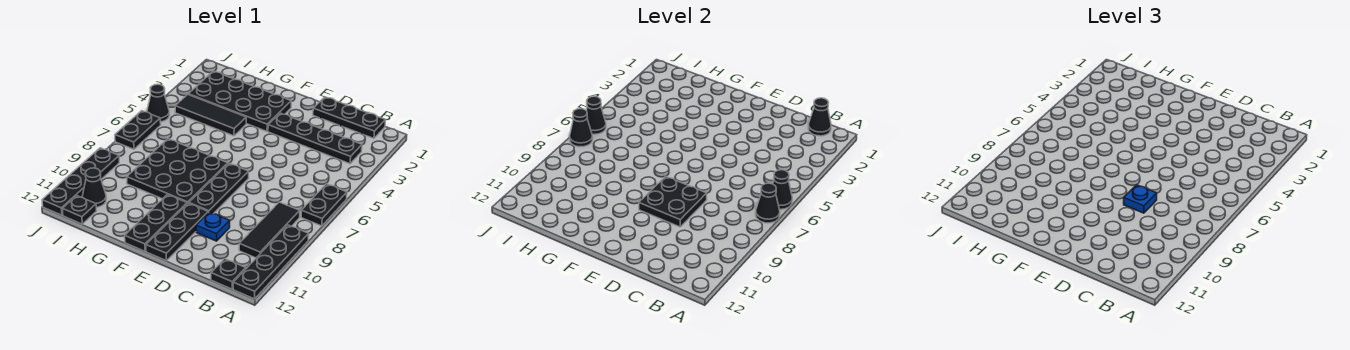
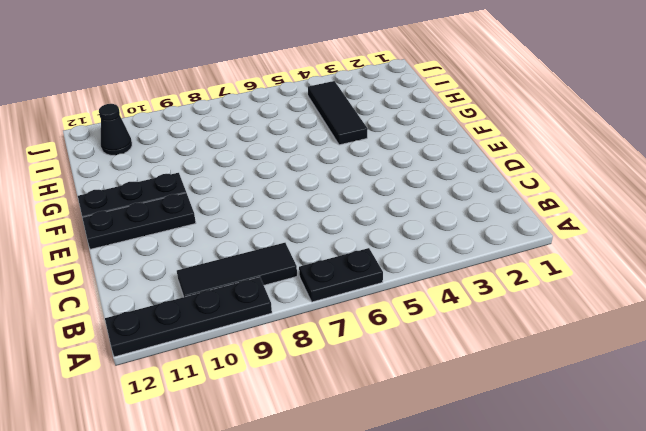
none -> black plate B1:D1 level 1
none -> black plate B3:E3 level 1
none -> black plate B12 level 1

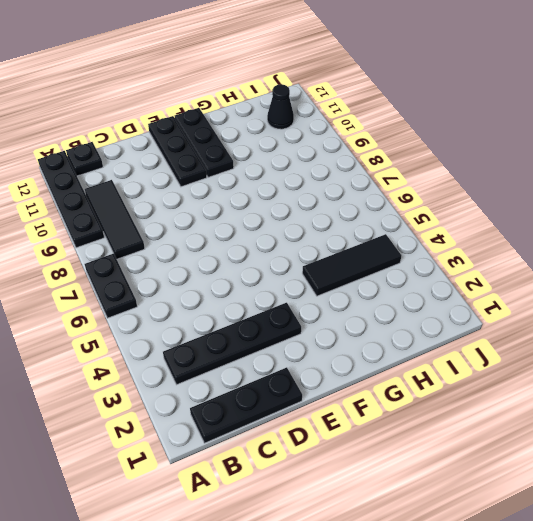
none -> blue plate D10 level 1
none -> black plate E7:E9 level 1
none -> black plate F2:I3 level 1

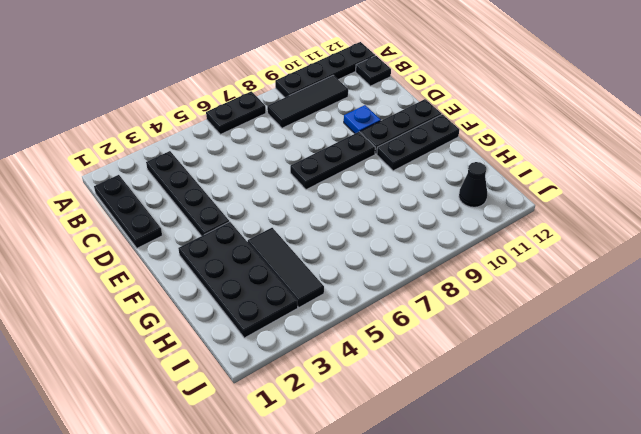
none -> black plate F7:H9 level 1
none -> black plate I12 level 1
none -> black cone J5 level 1

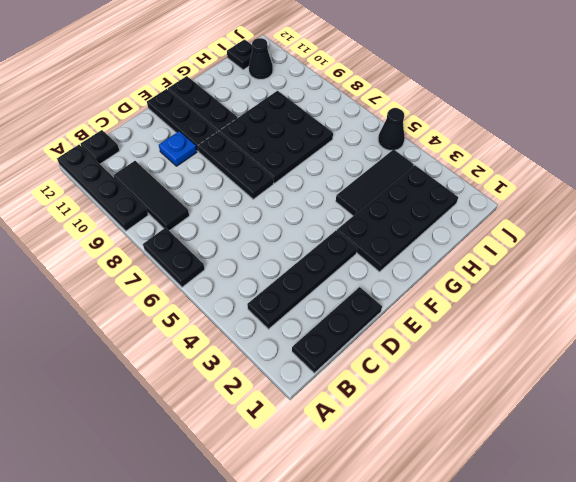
none -> black plate J6:J7 level 1
none -> black plate J9:J12 level 1
none -> black cone A6 level 2

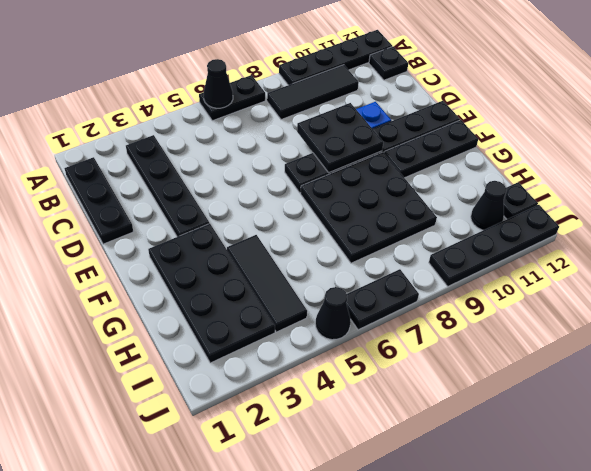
none -> black cone A7 level 2
none -> black cone B1 level 2
none -> black cone J6 level 2

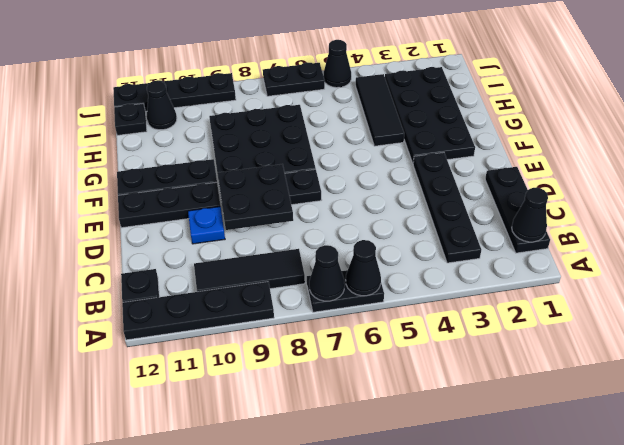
none -> black cone J6 level 2
none -> black cone J7 level 2
none -> blue plate D8 level 3

